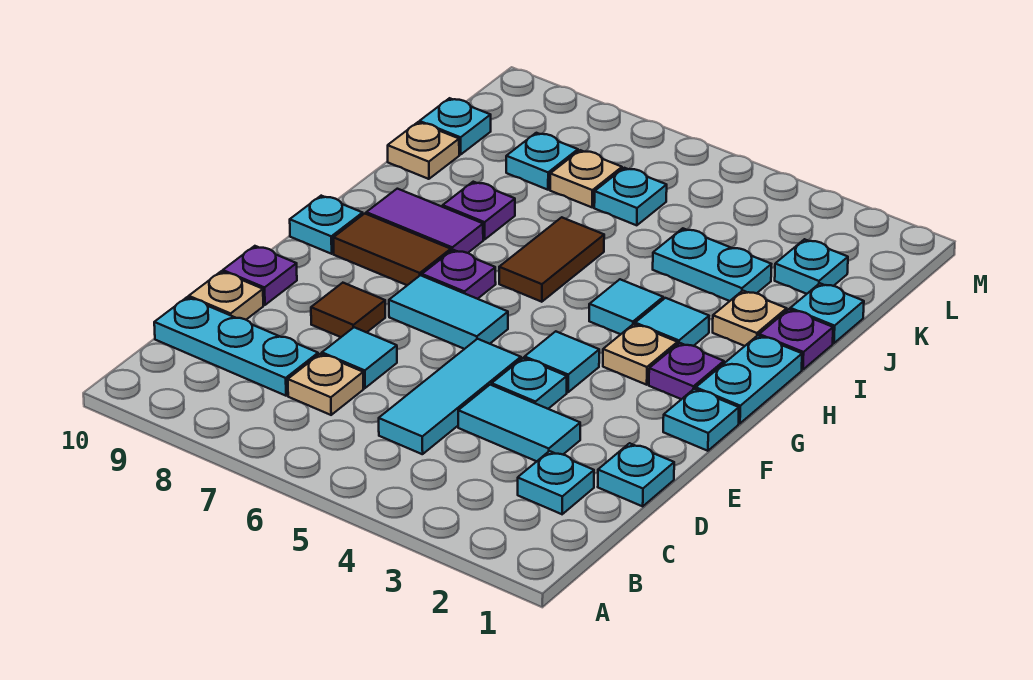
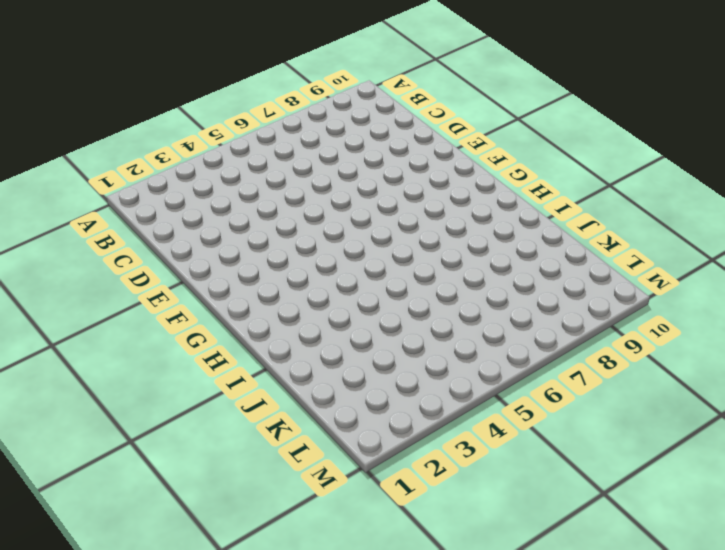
none -> cyan plate C2 level 1
none -> cyan tile C5:E5 level 1
none -> tan plate C7 level 1
none -> cyan plate C8:C10 level 1

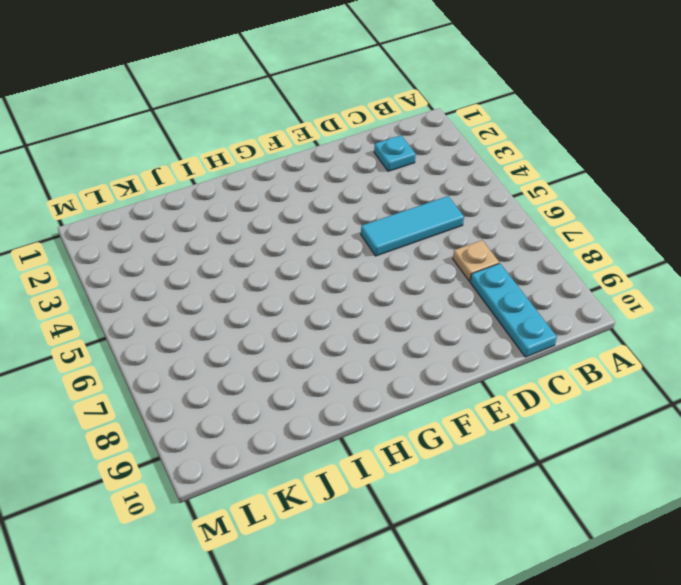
none -> cyan plate D1 level 1
none -> cyan tile D3:D4 level 1
none -> cyan tile D7 level 1
none -> tan plate D10 level 1

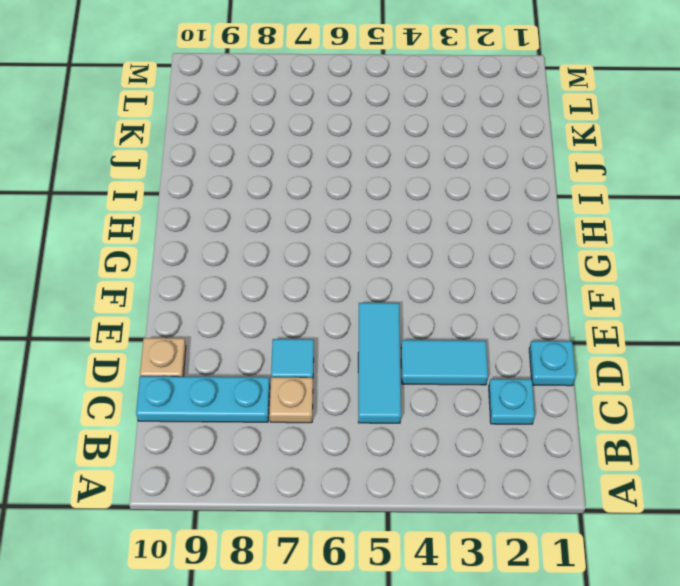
none -> cyan plate E4 level 1
none -> brown tile E8 level 1
none -> purple plate E10 level 1
none -> cyan plate F1 level 1

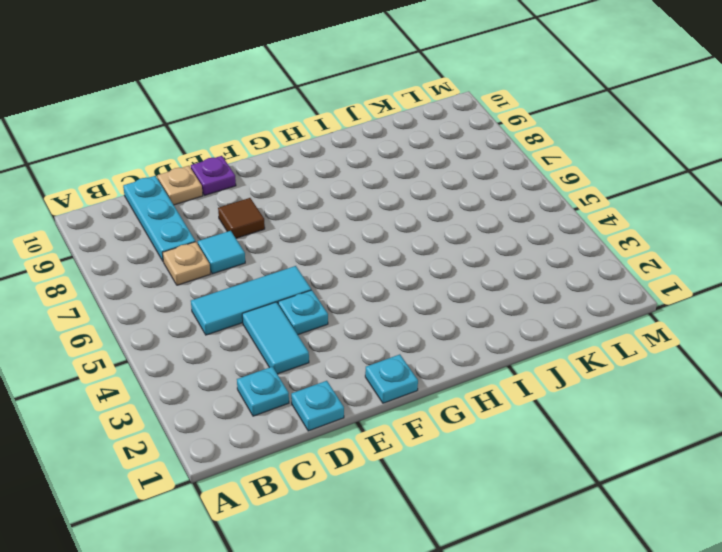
none -> cyan tile F4 level 1
none -> cyan tile F6:F7 level 1
none -> cyan plate G1:H1 level 1
none -> purple plate G2 level 1

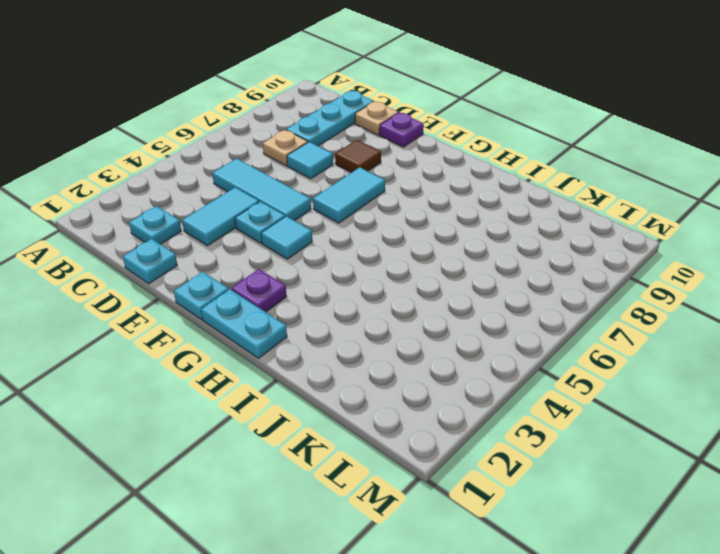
none -> tan plate G3 level 1
none -> purple plate G7 level 1
none -> brown tile G8:G9 level 1
none -> cyan plate G10 level 1

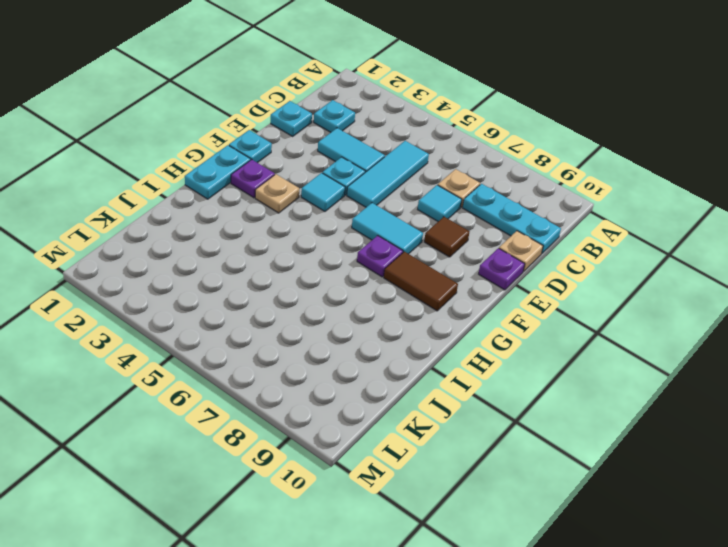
none -> cyan plate G10 level 1
none -> cyan tile H3 level 1
none -> cyan tile H4 level 1
none -> brown tile H6:I6 level 1

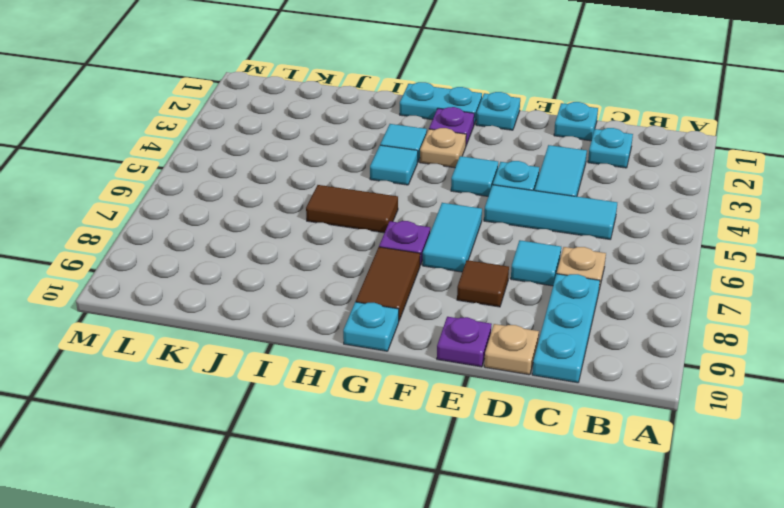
none -> purple tile H8:H9 level 1
none -> purple plate I1 level 1
none -> tan plate I2 level 1
none -> purple plate I8 level 1

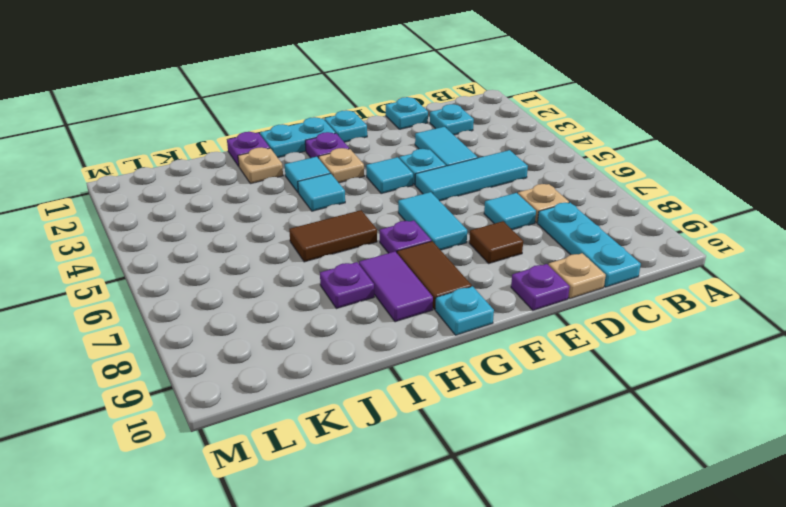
none -> cyan plate J1 level 1
none -> cyan plate J3:J4 level 1
none -> tan plate J10 level 1
none -> cyan plate K2 level 1

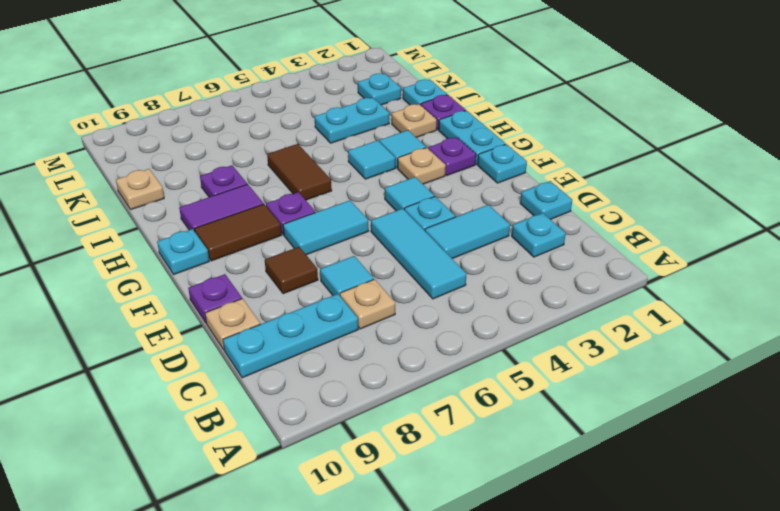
none -> cyan plate K6 level 1
none -> tan plate K7 level 1
none -> cyan plate K8 level 1
none -> cyan plate K10 level 1

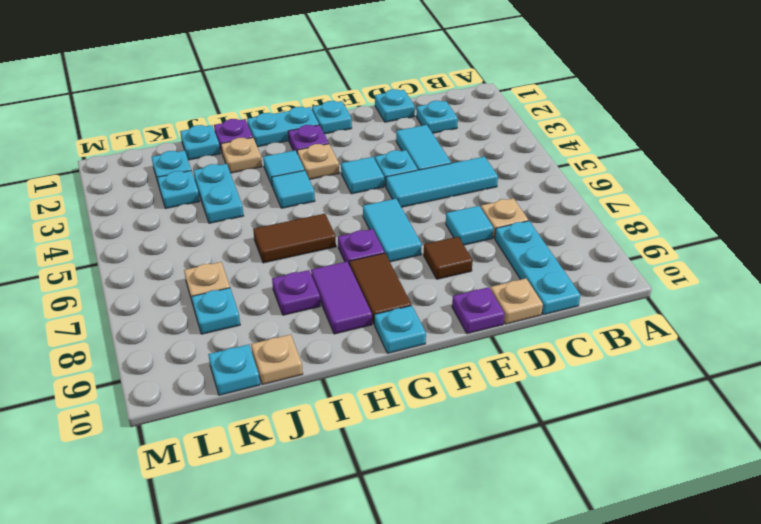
cyan plate K3 level 1 -> cyan plate K6 level 1

